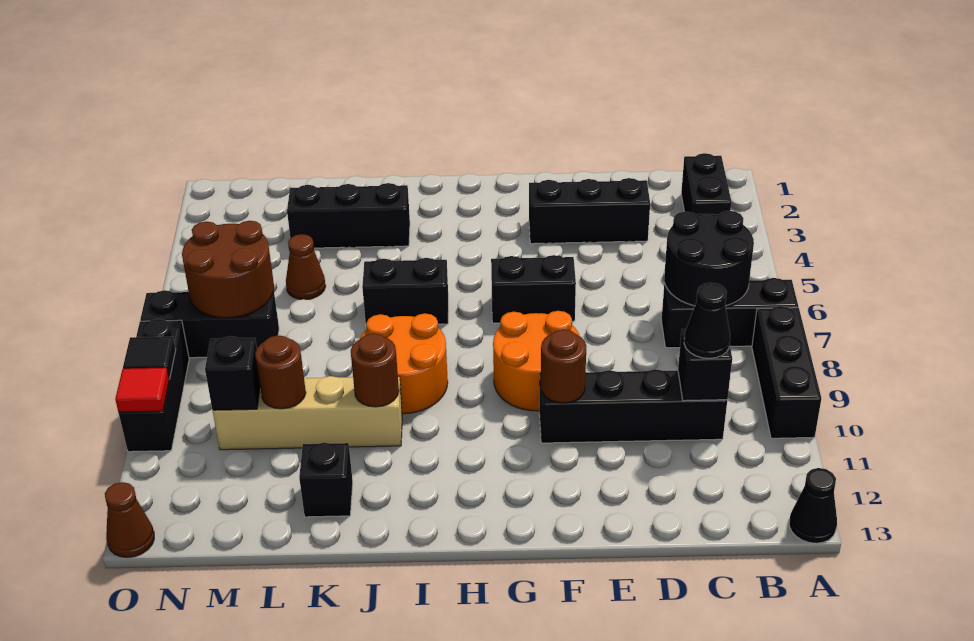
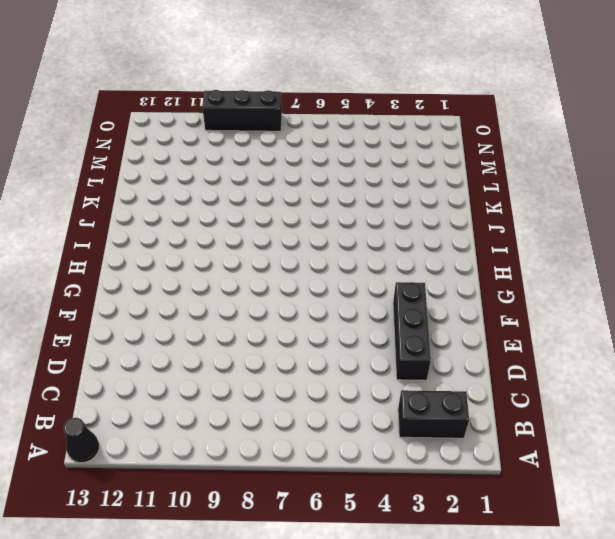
none -> black brick A7:C7 level 1
none -> black brick A8:A10 level 1
none -> black brick C10:F10 level 1

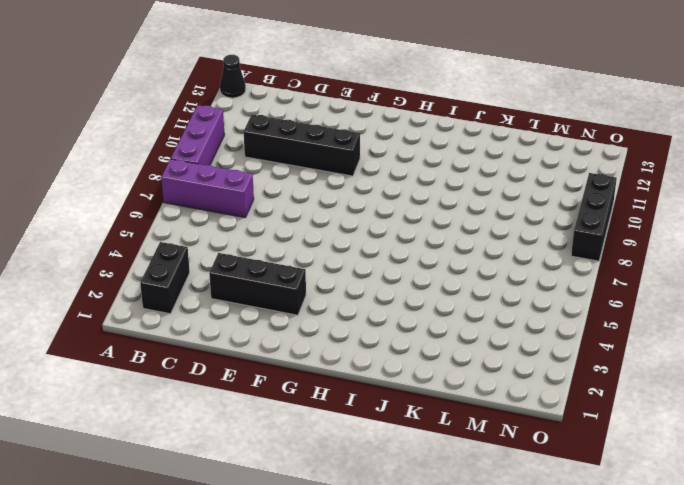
purple brick A7:C7 level 1 -> black brick A7:C7 level 1
purple brick A8:A10 level 1 -> black brick A8:A10 level 1
none -> black brick F6:G6 level 1
none -> orange round brick F8:G9 level 1
none -> black brick I6:J6 level 1

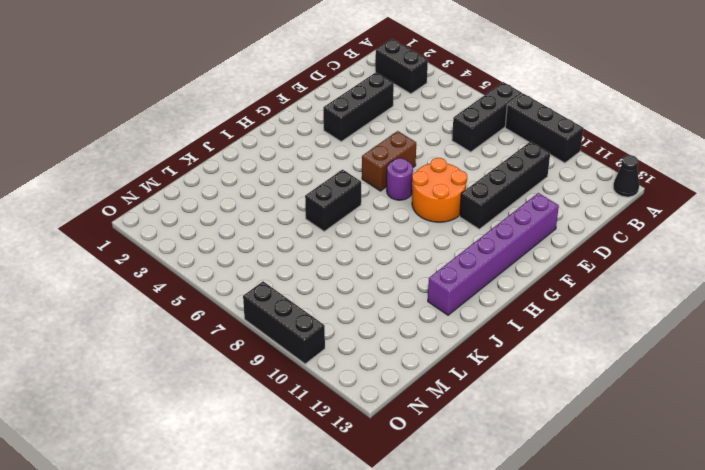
purple brick E12:J12 level 1 -> none
brown brick F6:G6 level 1 -> black brick F6:G6 level 1
purple round brick G7 level 1 -> none
none -> orange round brick I8:J9 level 1
none -> black brick J3:L3 level 1
none -> tan brick J10:M10 level 1

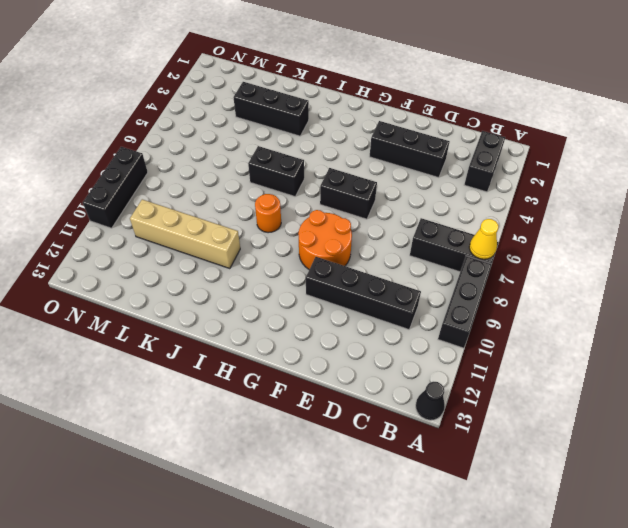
yellow cone A7 level 2 -> none
orange round brick I8 level 1 -> orange round brick I8:J9 level 1
none -> black brick K12 level 1
none -> brown cone L5 level 1
none -> black brick M7:O7 level 1

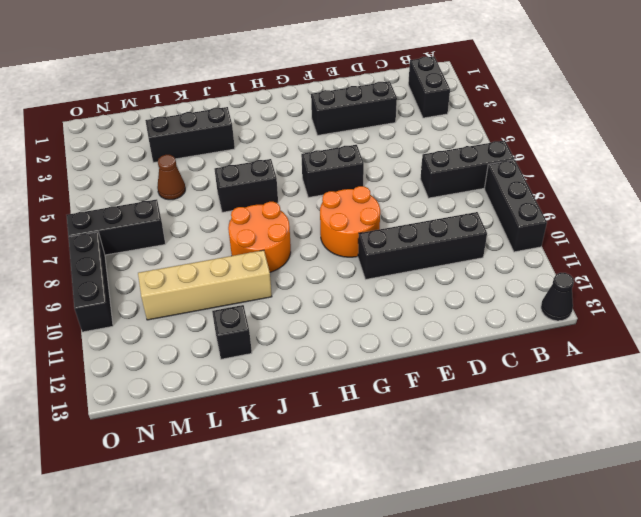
none -> brown cone O13 level 1
none -> black round brick B6:C7 level 2
none -> black brick C10 level 2

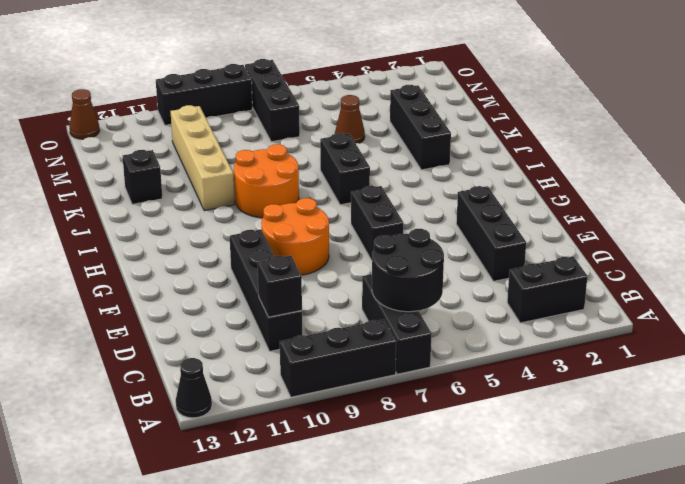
none -> brown round brick F10 level 2
none -> brown round brick J10 level 2
none -> brown round brick L10 level 2

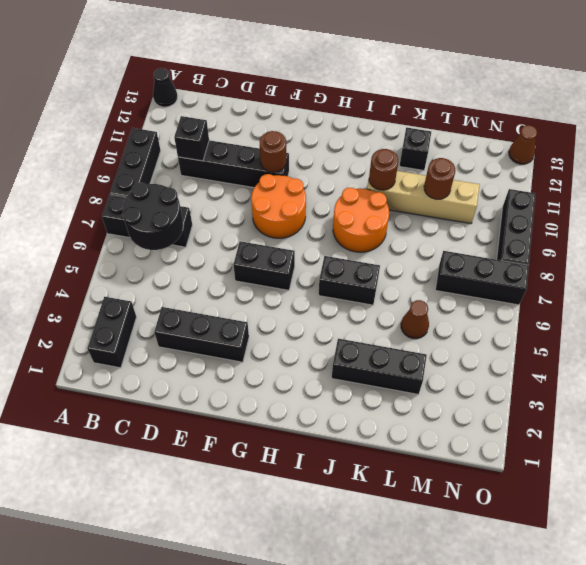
none -> brown round brick M6:N7 level 2
none -> black brick M10 level 2
none -> black tile O9 level 2

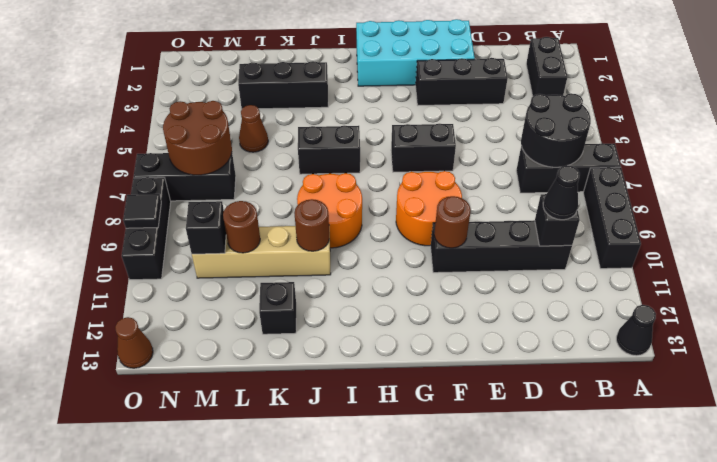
cyan brick E1:H2 level 1 -> none
none -> red tile O10 level 2

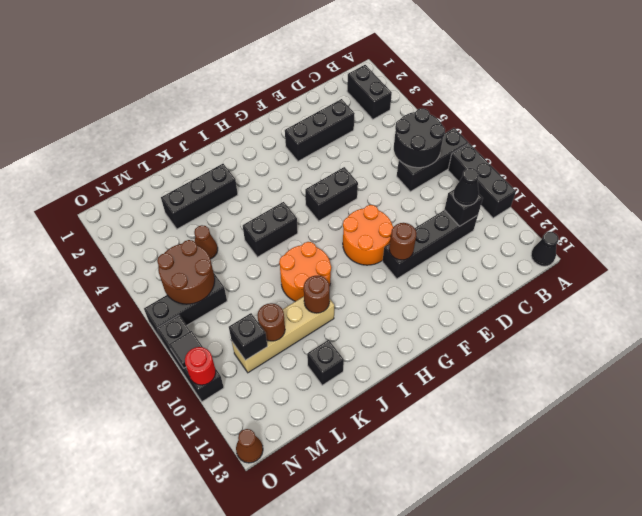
red round brick O10 level 2 -> red tile O10 level 2

